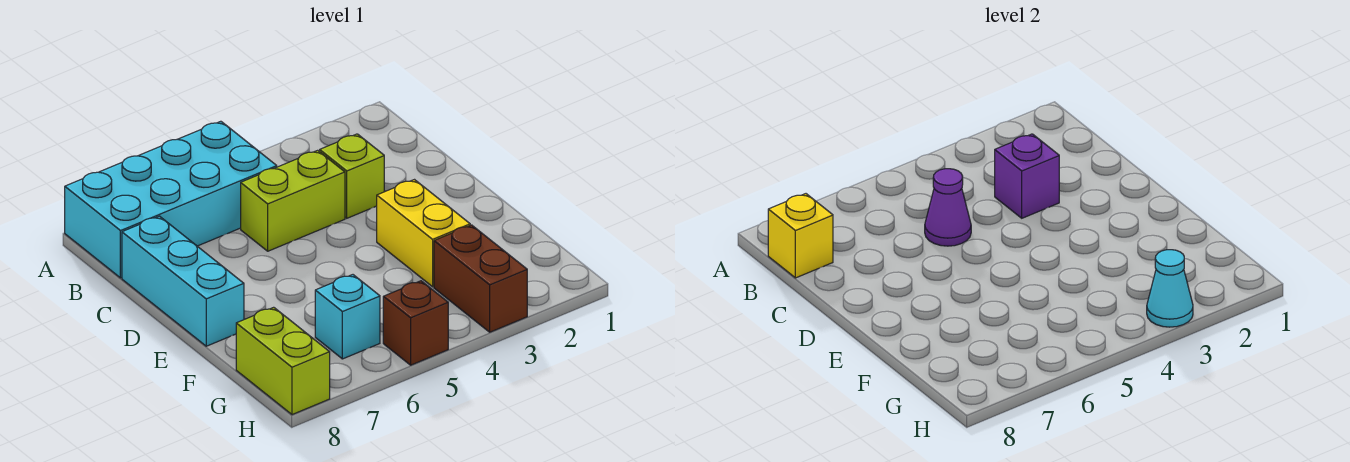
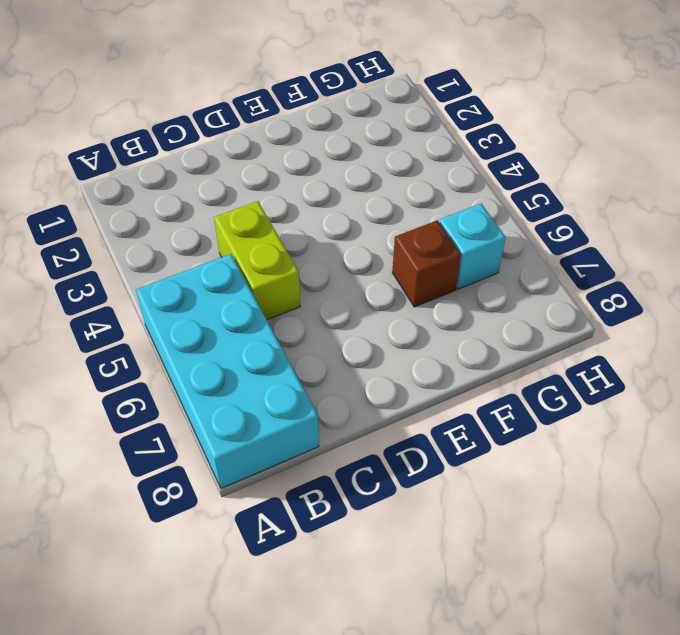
brown brick F6 level 1 -> brown brick H5 level 1
none -> lime brick C3 level 1
none -> cyan brick C8:E8 level 1
none -> yellow brick E3:F3 level 1

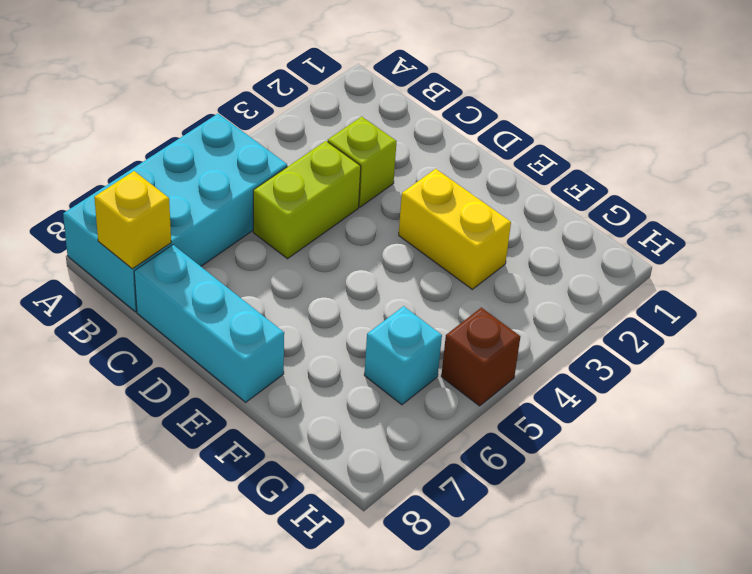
none -> brown brick G3:H3 level 1
none -> lime brick G8:H8 level 1
none -> purple brick C3 level 2

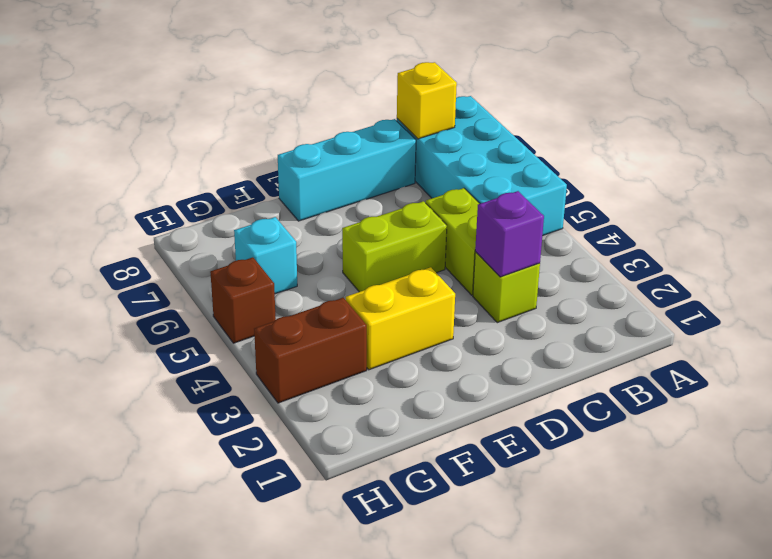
lime brick D5:E5 level 1 -> lime brick G8:H8 level 1
none -> purple cone C5 level 2
none -> cyan cone H3 level 2

